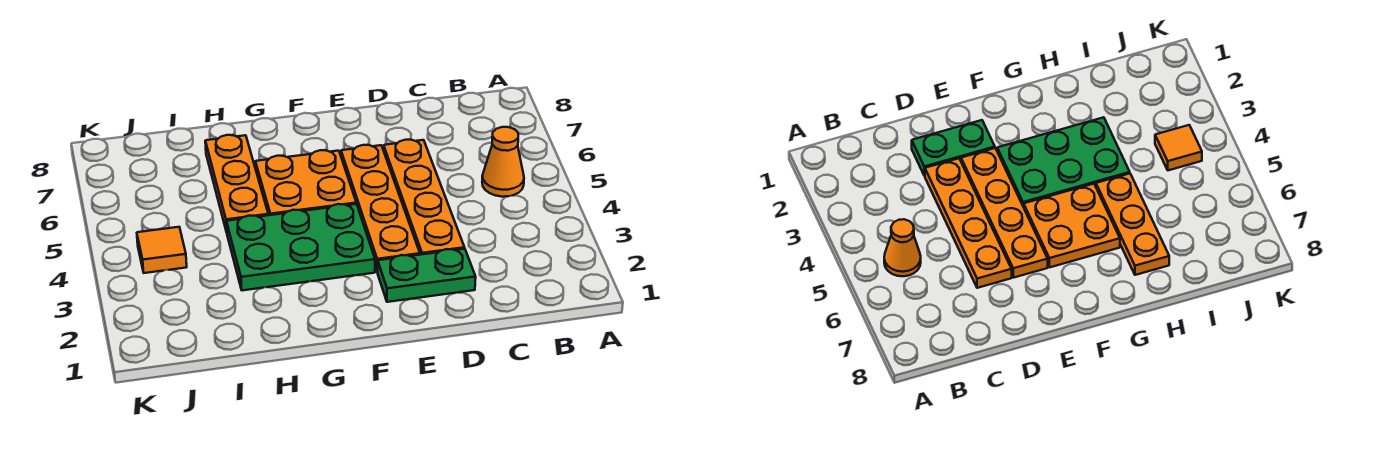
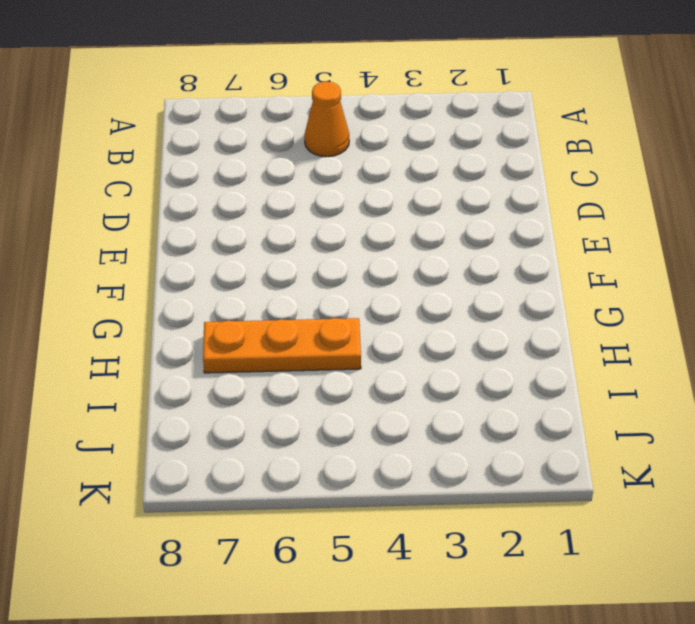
none -> green plate D2:E2 level 1
none -> orange plate D3:D6 level 1

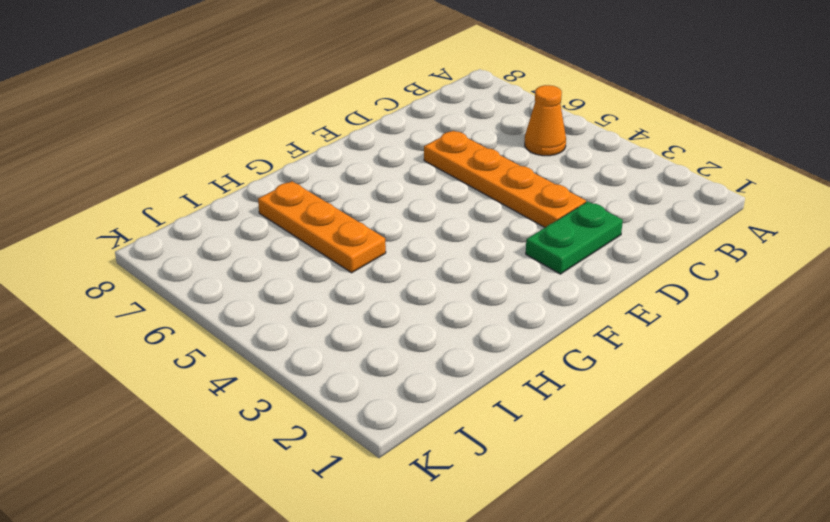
none -> orange plate E3:E6 level 1
none -> green plate F3:H4 level 1

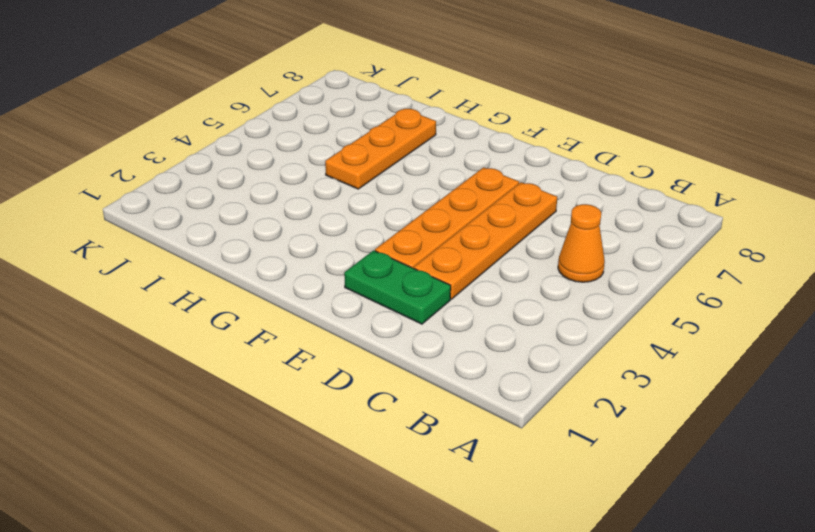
none -> green plate F3:H4 level 1
none -> orange plate F5:G6 level 1

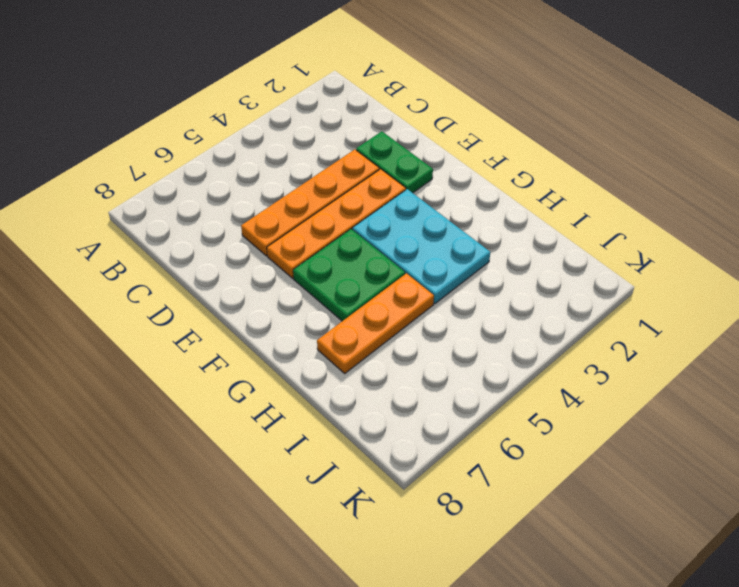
cyan plate F3:H4 level 1 -> green plate F3:H4 level 1
green plate F5:G6 level 1 -> orange plate F5:G6 level 1
none -> orange cone B5 level 1
none -> orange tile J4 level 1

